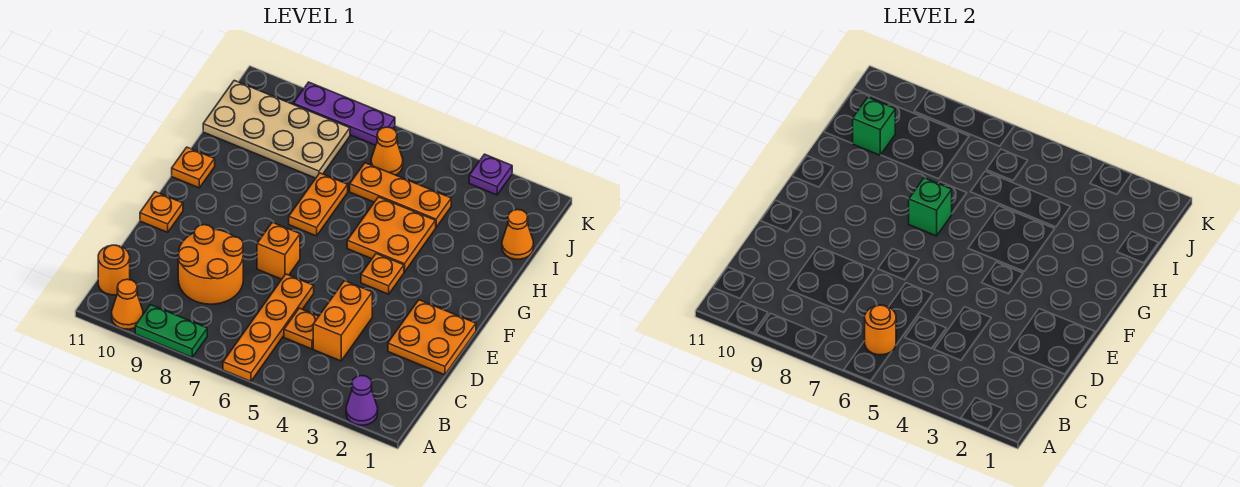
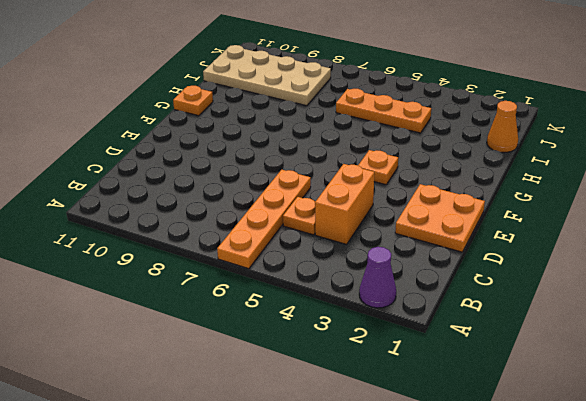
none -> green plate A8:A9 level 1
none -> orange cone A10 level 1
none -> orange round brick B11 level 1

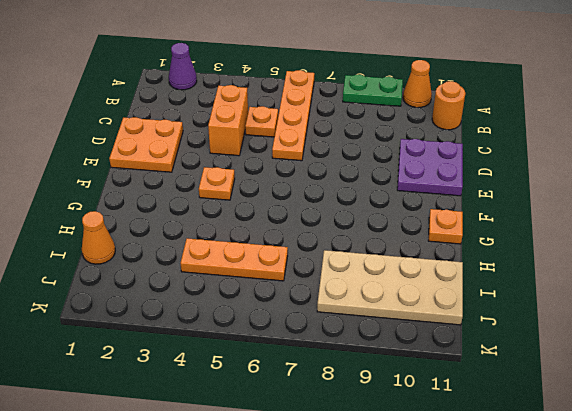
purple plate D10:E11 level 1 -> orange plate E11 level 1
none -> orange round brick C8:D9 level 1
none -> orange brick E7 level 1
none -> orange plate G4:H5 level 1

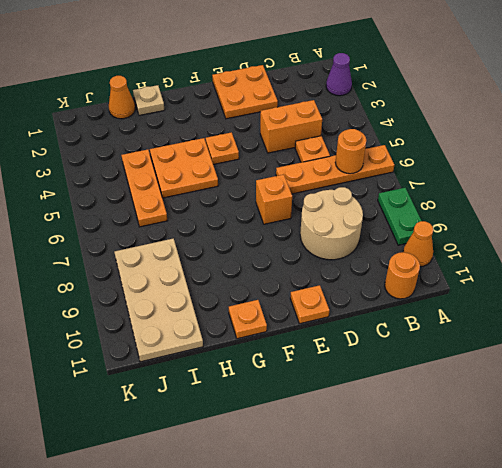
tan round brick C8:D9 level 1 -> orange round brick C8:D9 level 1
tan plate H1 level 1 -> none
none -> orange plate G7:H7 level 1
none -> orange cone J6 level 1
none -> purple plate K3 level 1

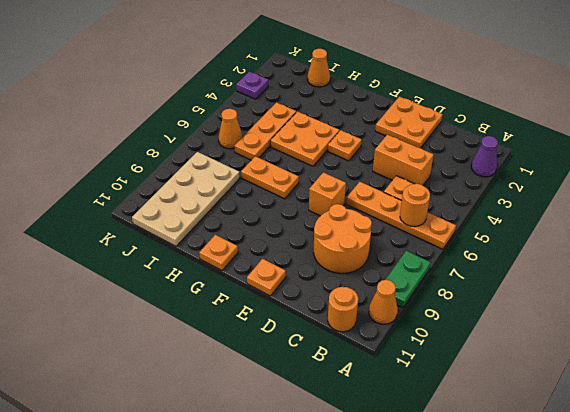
none -> purple plate K7:K9 level 1
none -> green brick G7 level 2
none -> green brick I10 level 2

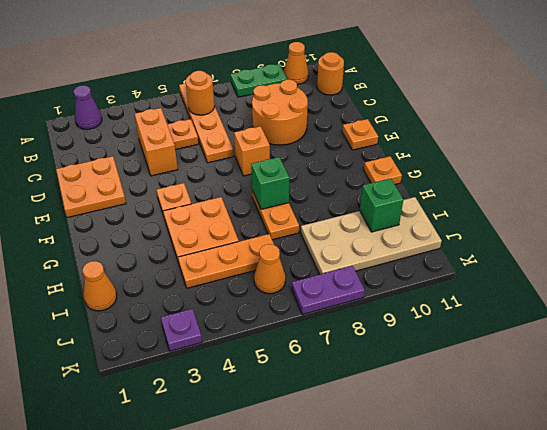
purple plate K7:K8 level 1 -> purple plate K7:K9 level 1

